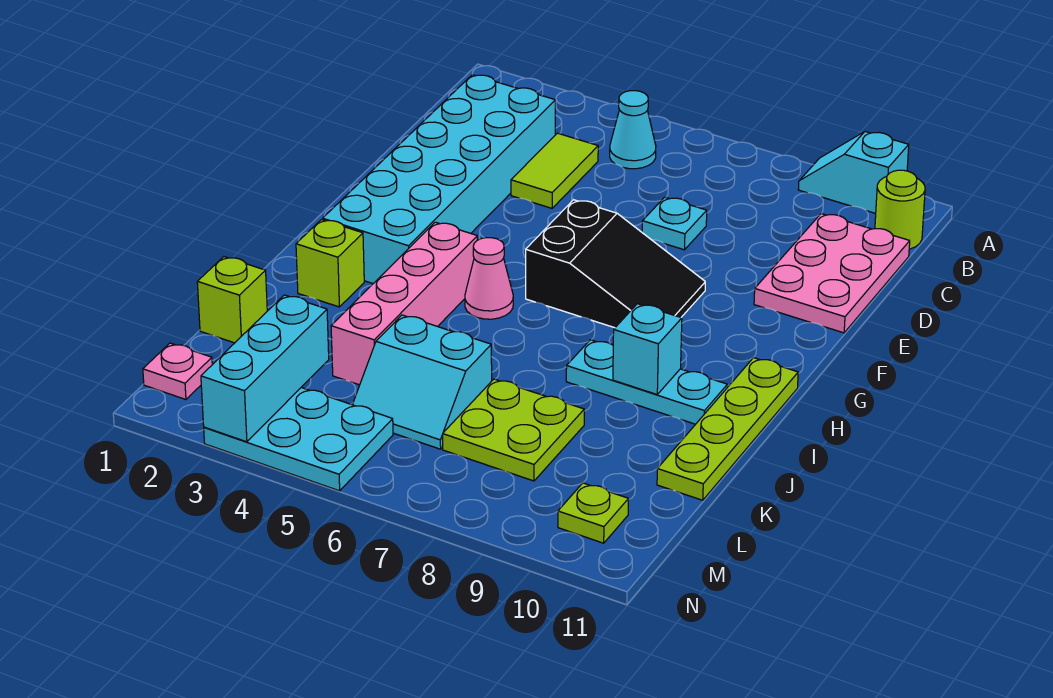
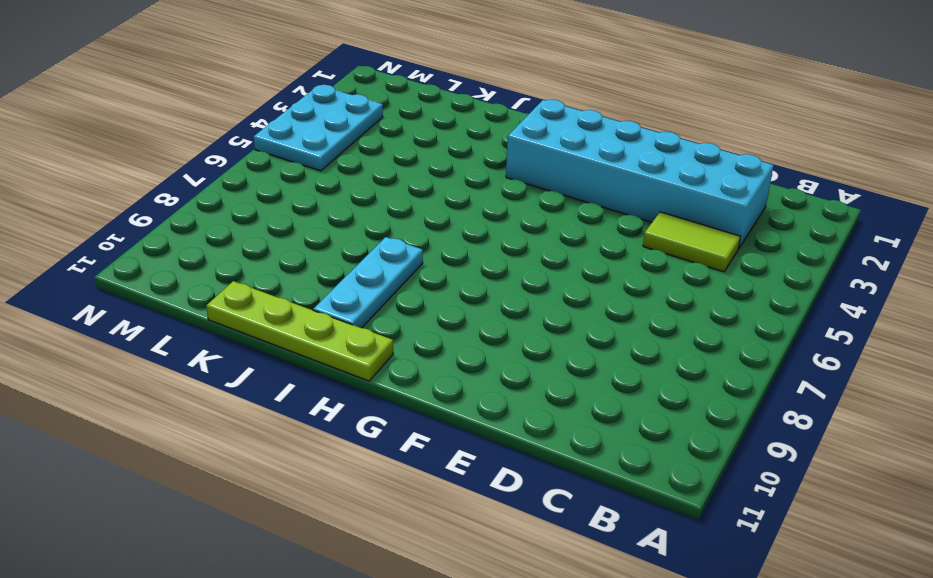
none -> cyan slope A9:A10 level 1 top 10
none -> cyan cone B5 level 1
none -> lime round brick B11 level 1

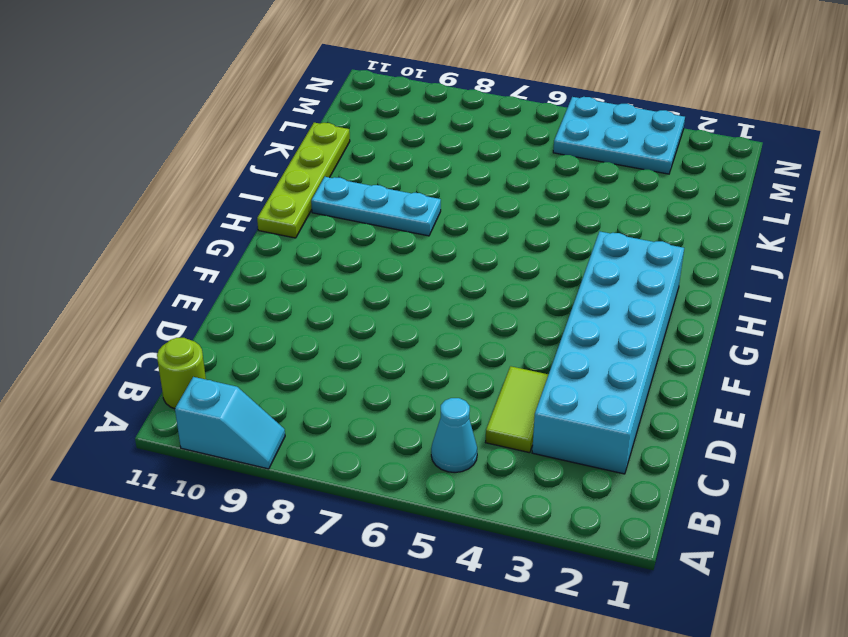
none -> pink plate C10:E11 level 1
none -> cyan plate D7 level 1
none -> black slope F6:G8 level 1 top 6

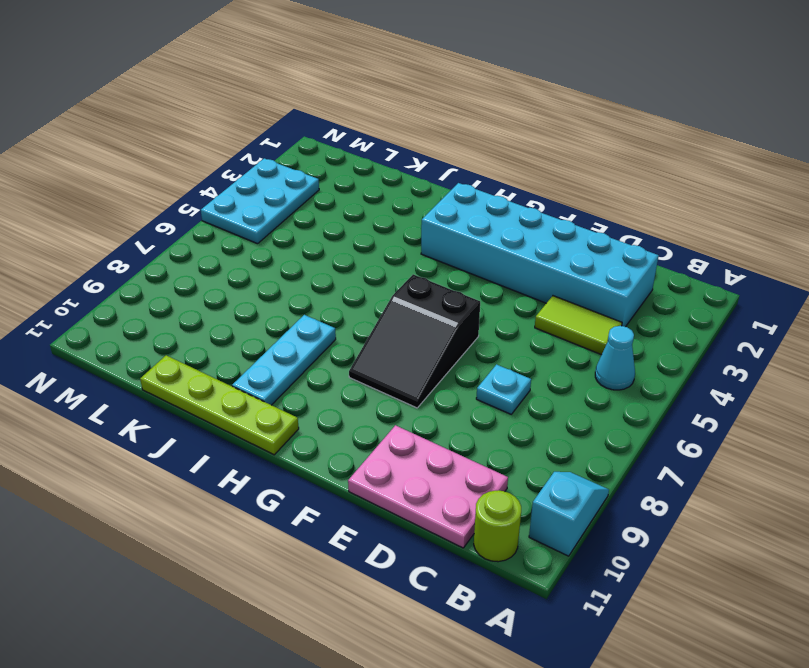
none -> pink brick H4:K4 level 1
none -> pink cone H5 level 1
none -> lime brick I2 level 1

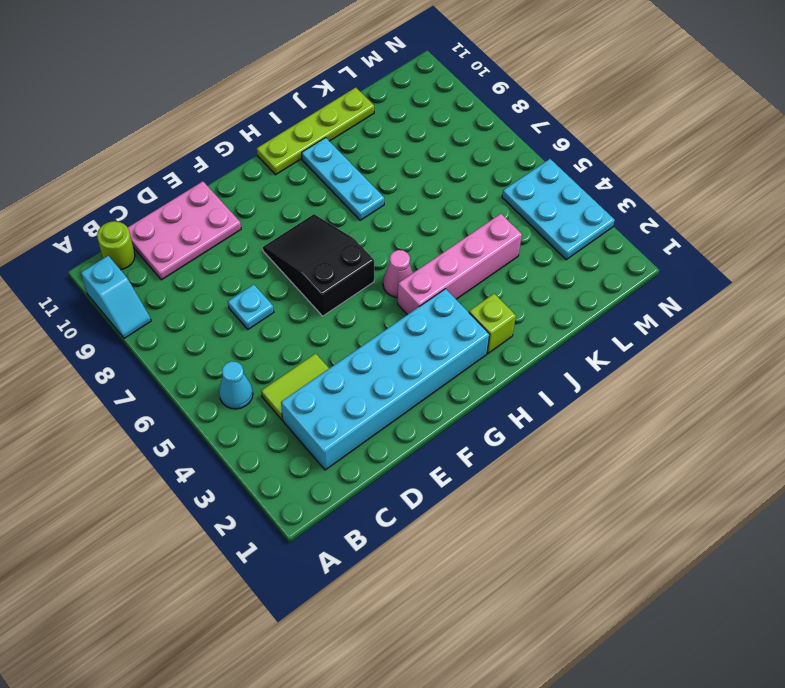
none -> lime brick K1 level 1
none -> cyan slope K5:L6 level 1 top K
none -> lime plate K7:L8 level 1

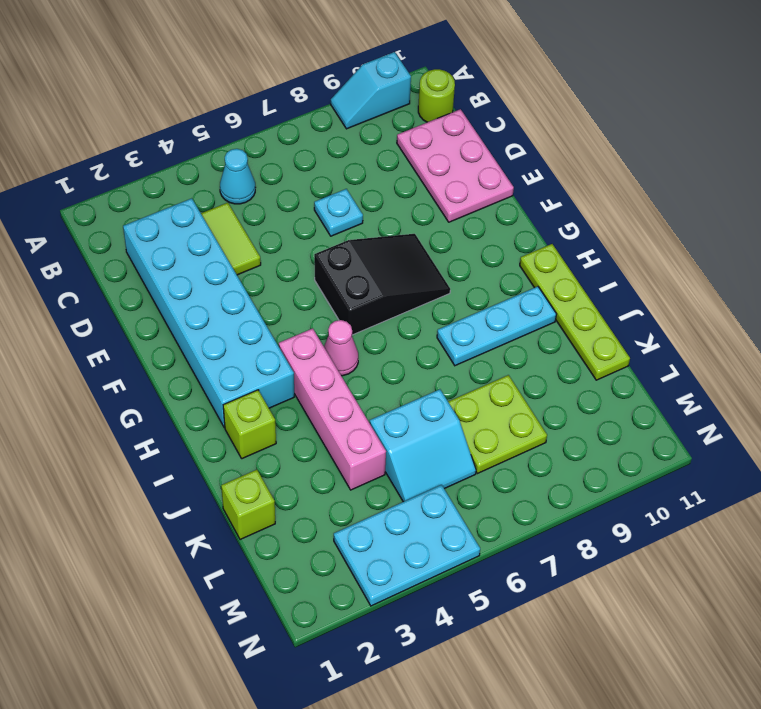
none -> pink plate M1 level 1
none -> lime plate M10 level 1
none -> cyan brick I9 level 2

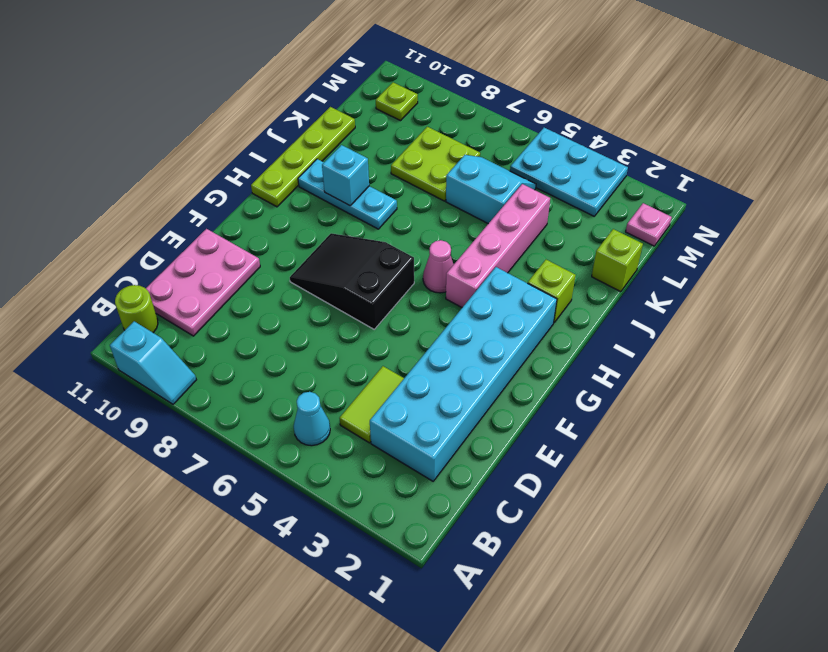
none -> cyan plate D7 level 1
none -> cyan brick L3:N3 level 2

